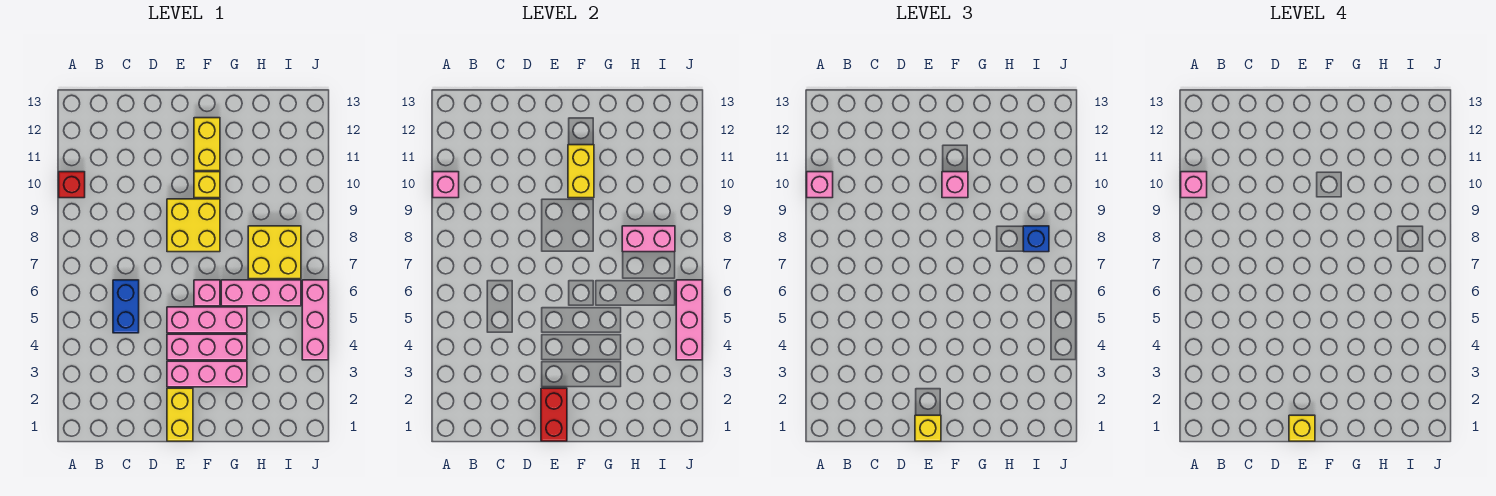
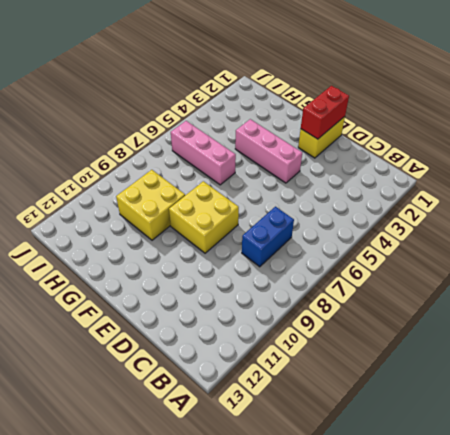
blue brick C7:C8 level 1 -> blue brick C5:C6 level 1
yellow brick G9:H10 level 1 -> yellow brick H7:I8 level 1
none -> red brick A10 level 1
none -> pink brick E3:G3 level 1
none -> pink brick E5:G5 level 1

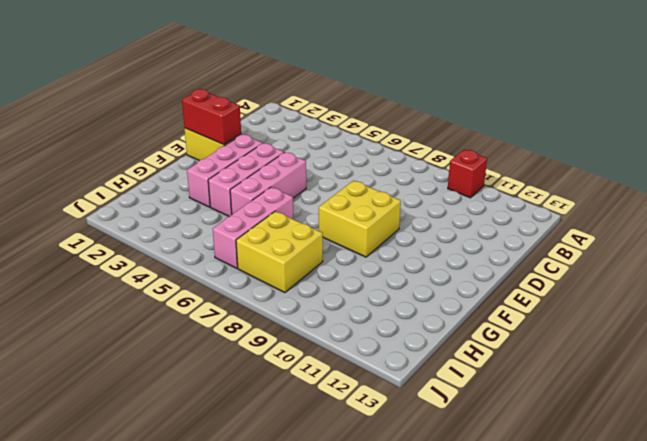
none -> blue brick C5:C6 level 1
none -> pink brick F6 level 1
none -> yellow brick F10 level 1

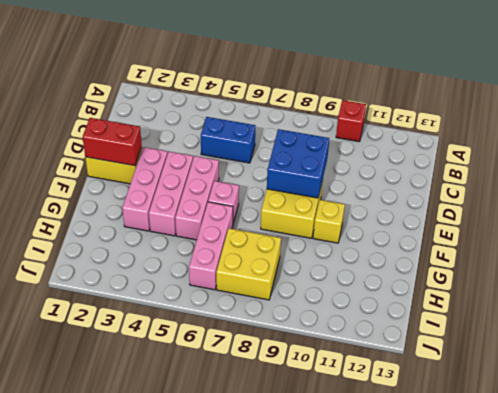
blue brick D8:E9 level 2 -> none
none -> yellow brick F11:F12 level 1
none -> pink brick J4:J6 level 1
none -> pink brick A10 level 2

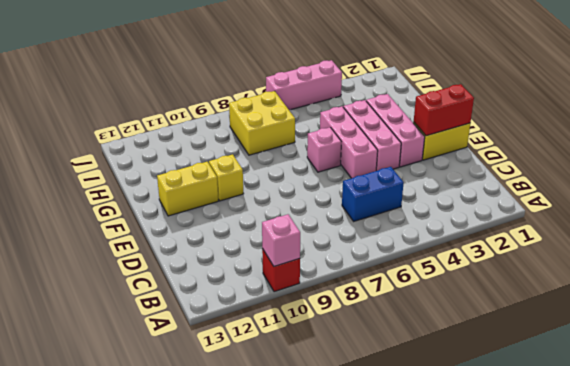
none -> yellow brick E8:F9 level 1
none -> pink brick G6:I6 level 1
none -> yellow brick F10:F11 level 2

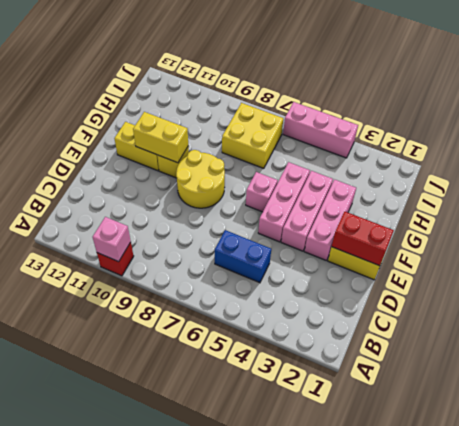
yellow round brick E8:F9 level 1 -> yellow brick E8:F9 level 1
none -> pink brick G6:I6 level 1
none -> pink brick H8:I8 level 2
none -> pink brick J4:J6 level 2

